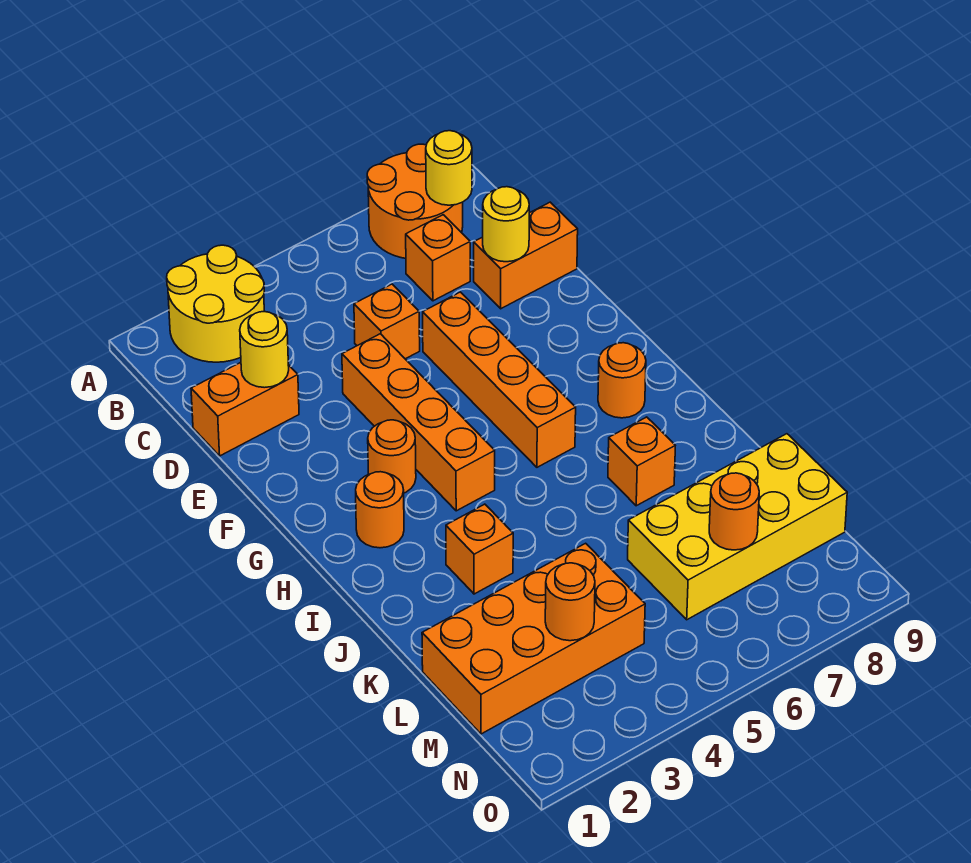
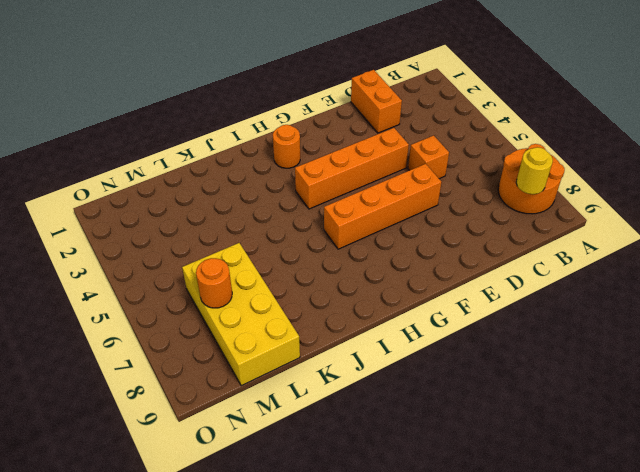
none -> yellow round brick A2:B3 level 1
none -> orange brick C7 level 1
none -> orange brick D8:D9 level 1

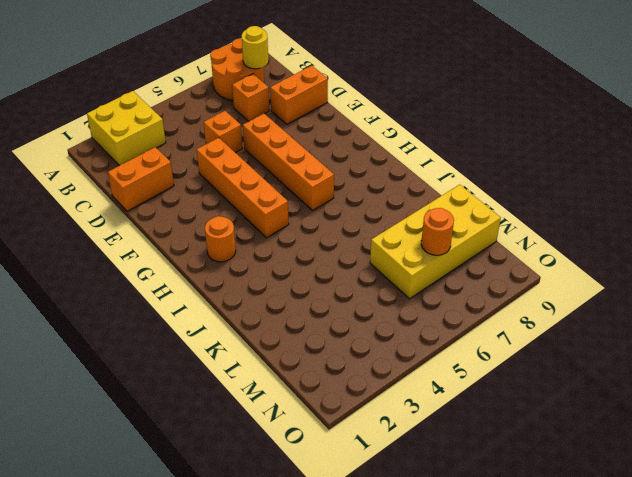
yellow brick A2:B3 level 1 -> yellow round brick A2:B3 level 1
none -> orange round brick G3 level 1
none -> orange round brick H8 level 1
none -> orange brick J3 level 1

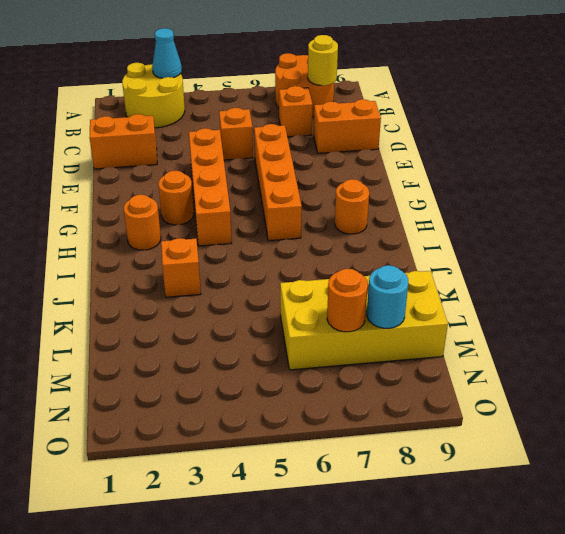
cyan cone A3 level 2 -> none
cyan round brick M8 level 2 -> none
none -> orange brick J7 level 1
none -> orange brick L1:M4 level 1
none -> yellow round brick D2 level 2

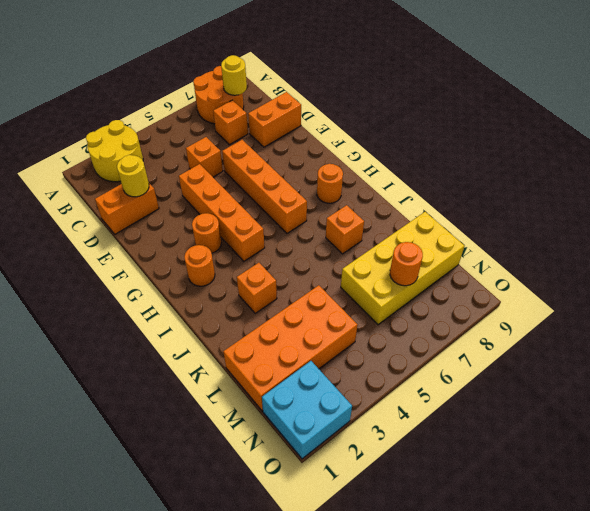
cyan brick N1:O2 level 1 -> none
none -> yellow round brick D8 level 2
none -> orange round brick M3 level 2

